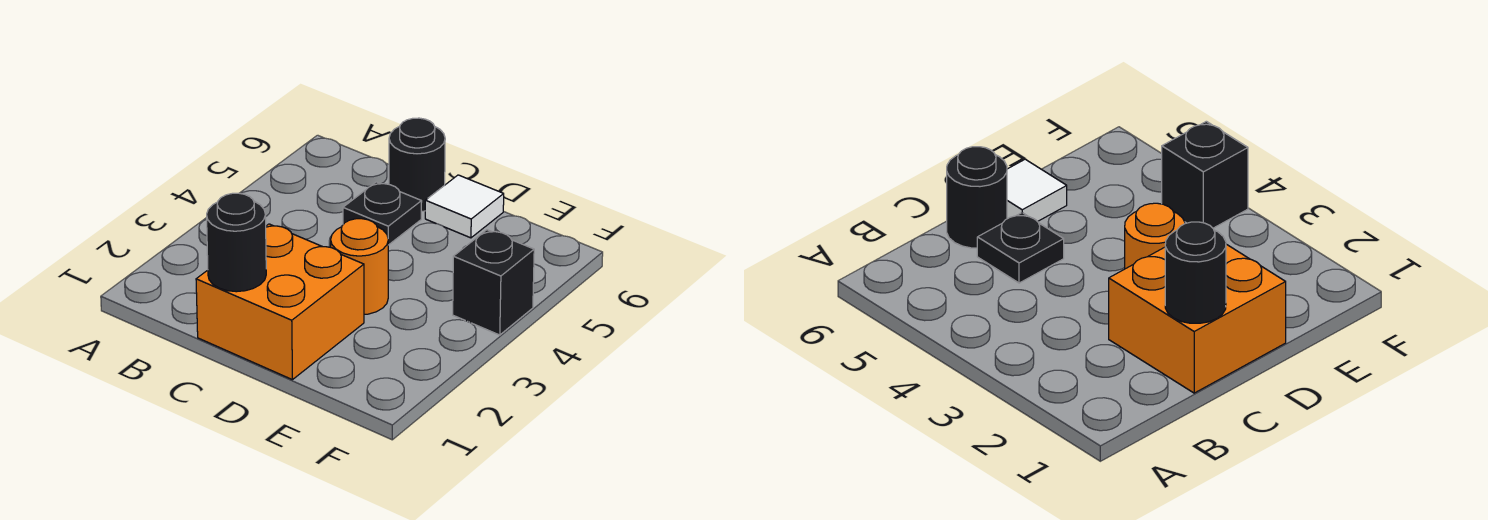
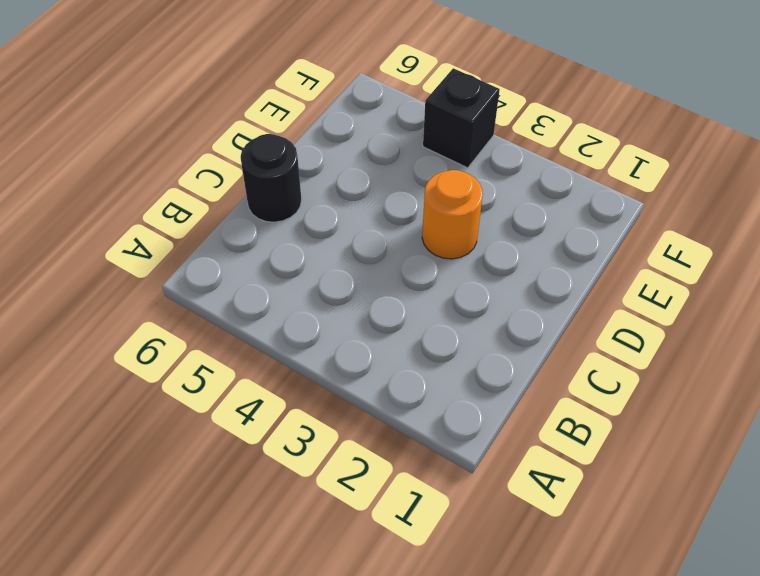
none -> orange brick C1:D2 level 1
none -> black plate C5 level 1

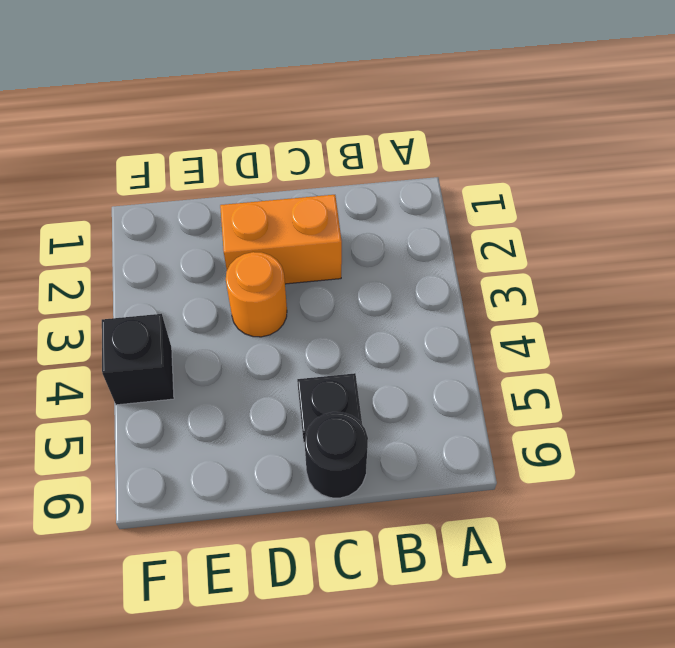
orange brick C2:D2 level 1 -> orange brick C1:D2 level 1
none -> white tile D6 level 1
none -> black round brick C1 level 2

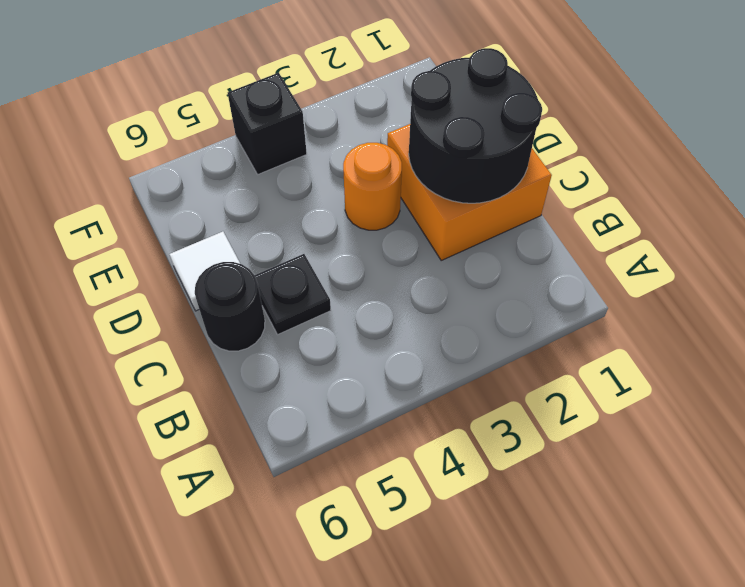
black round brick C1:D2 level 2 -> black round brick C1 level 2

